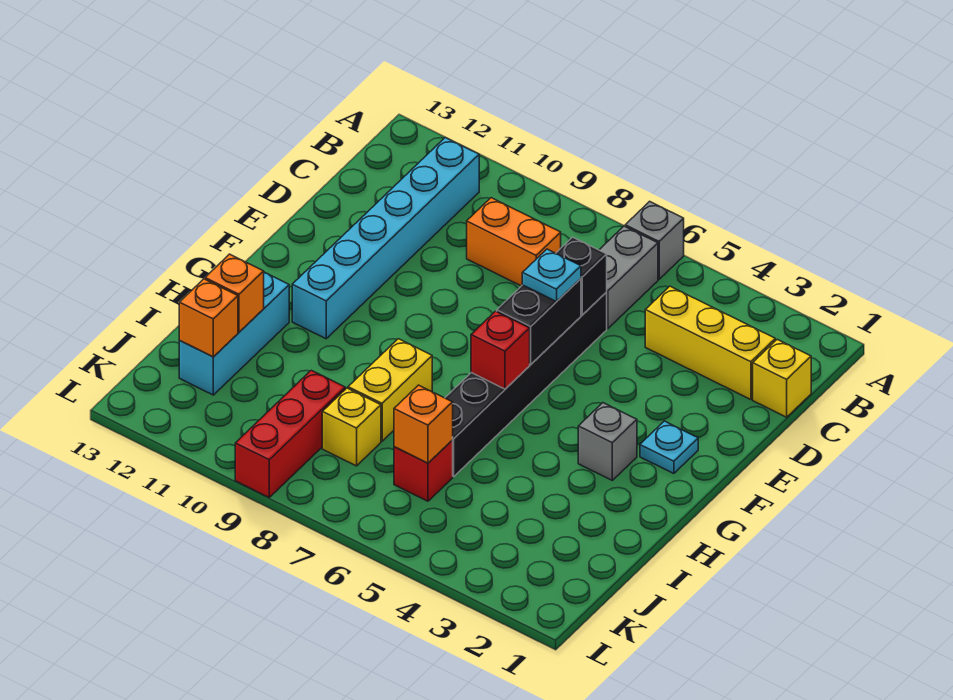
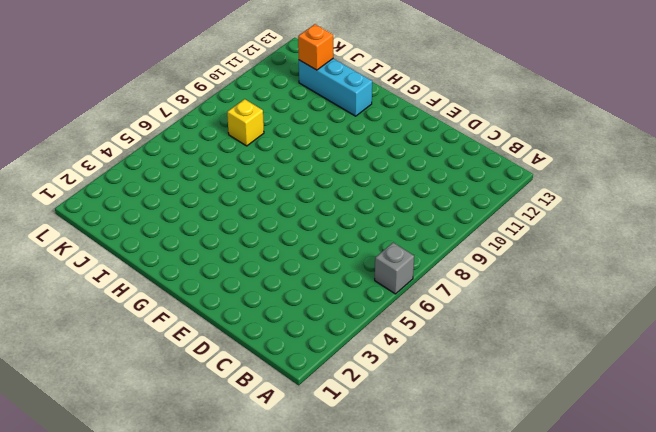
none -> grey brick B6:C6 level 1
none -> cyan brick B11:G11 level 1
none -> yellow brick C1 level 1

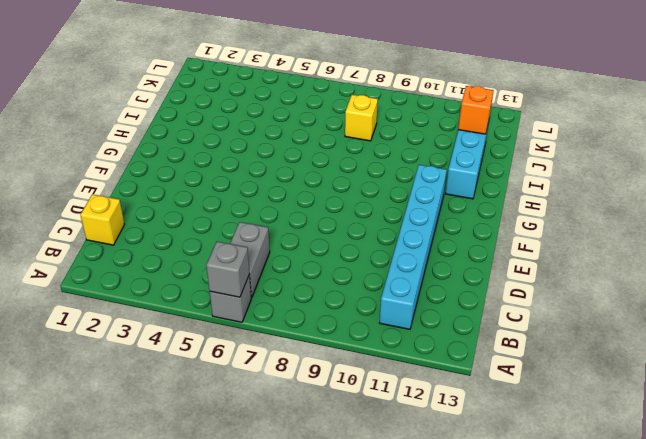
grey brick A6 level 2 -> grey brick G3 level 1
none -> yellow brick C2:C4 level 1
none -> orange brick C8:C9 level 1
none -> black brick D6:I6 level 1

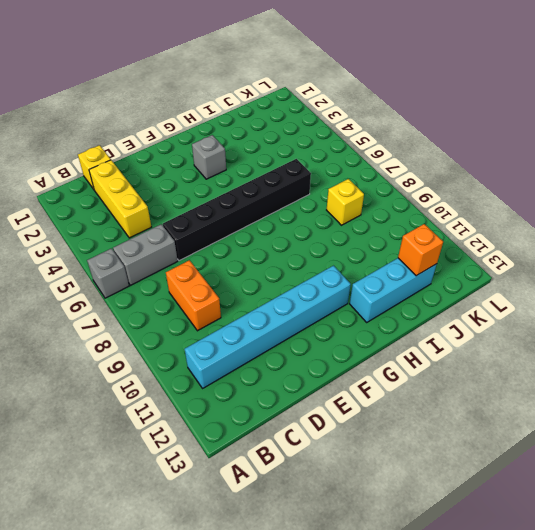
none -> cyan plate F2 level 1
none -> yellow brick H8:I8 level 1
none -> red brick J6 level 1

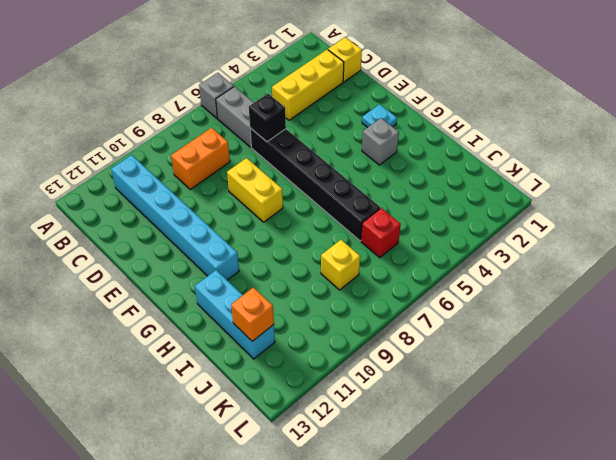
yellow brick E8:F8 level 1 -> yellow brick H8:I8 level 1
none -> red brick J9:L9 level 1
none -> black brick E6:F6 level 2
none -> red brick G6 level 2

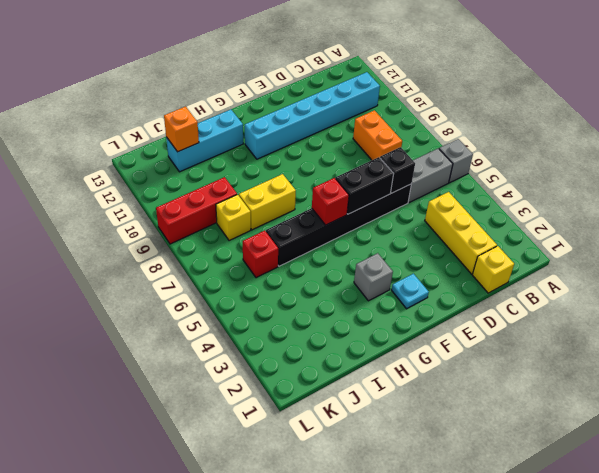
none -> orange brick I12 level 2
none -> orange brick J6 level 2
none -> cyan plate E6 level 3

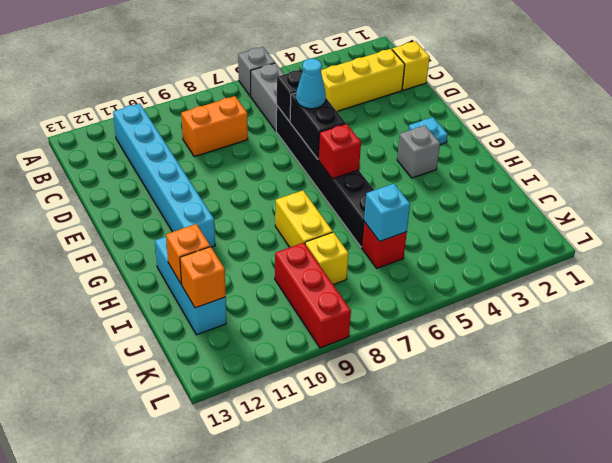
cyan cone E6 level 3 -> cyan plate E6 level 3
cyan brick J6 level 2 -> orange brick J6 level 2

